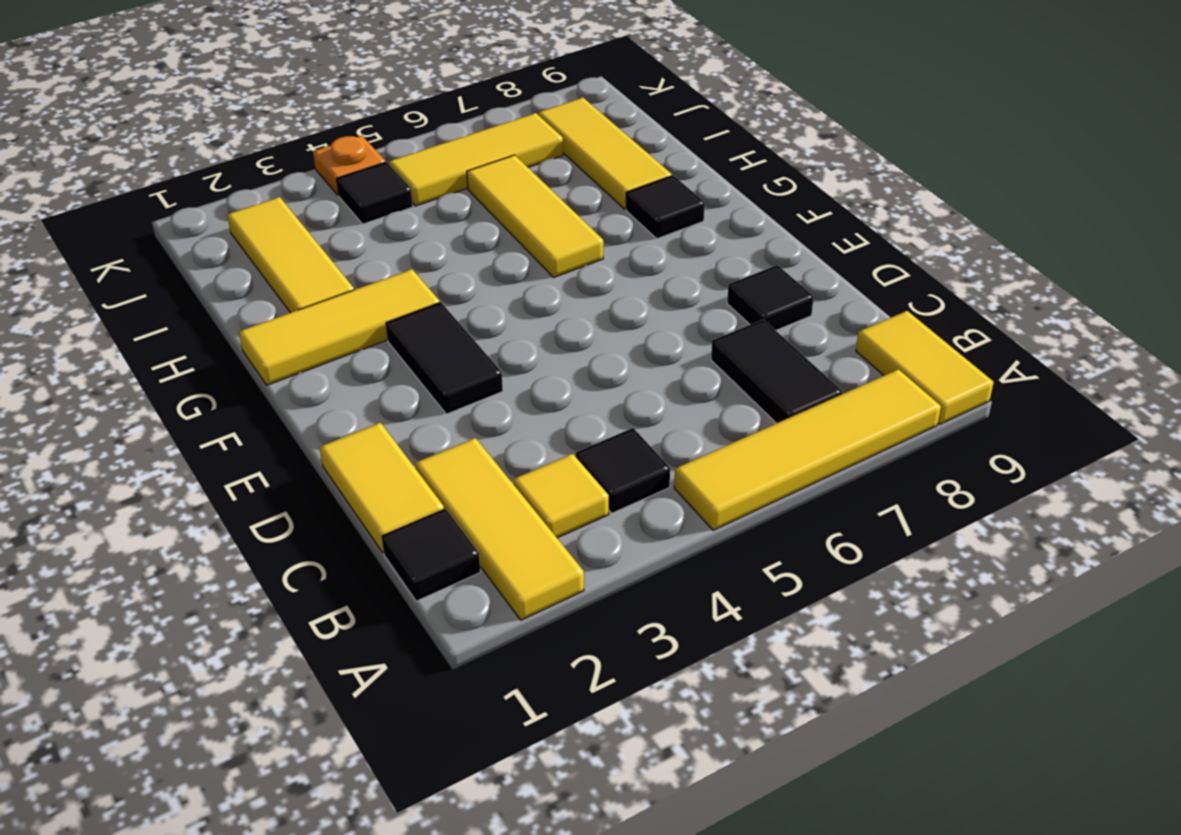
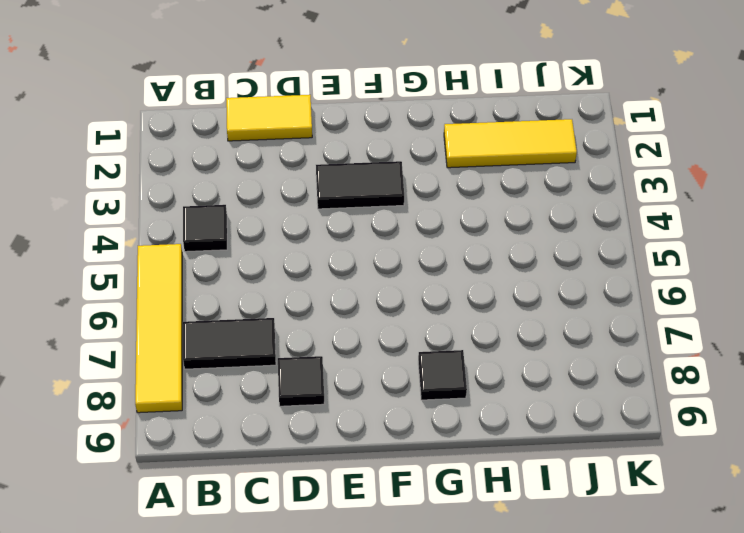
none -> yellow tile A2:C2 level 1
none -> yellow tile A9:B9 level 1
none -> black tile B1 level 1

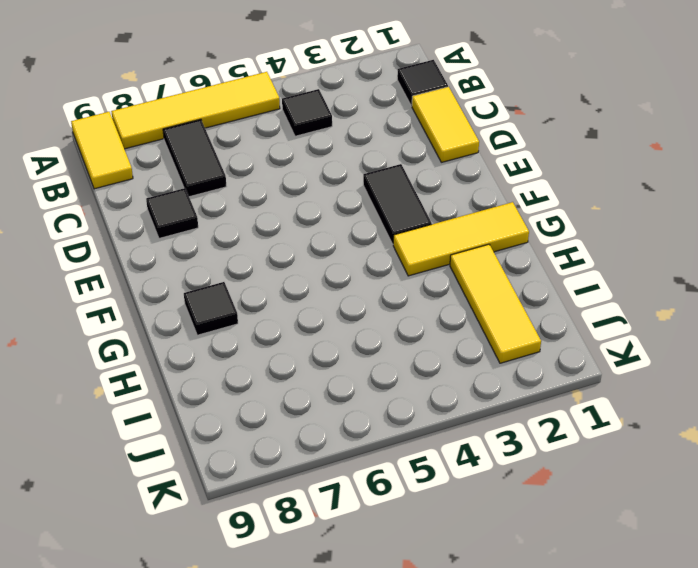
none -> yellow tile A2:C2 level 1
none -> yellow tile B3 level 1
none -> yellow tile G6:I6 level 1

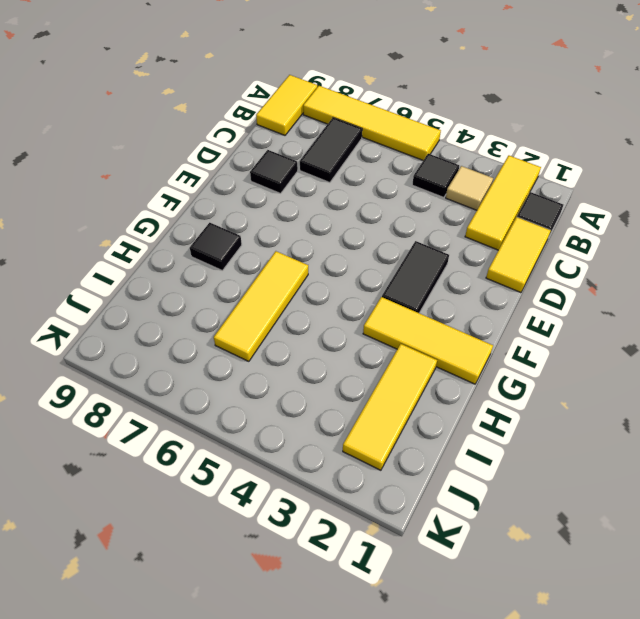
tan tile B3 level 1 -> yellow tile B3 level 1
none -> yellow tile H8:J8 level 1
none -> black tile J4 level 1
none -> yellow tile J5:J7 level 1

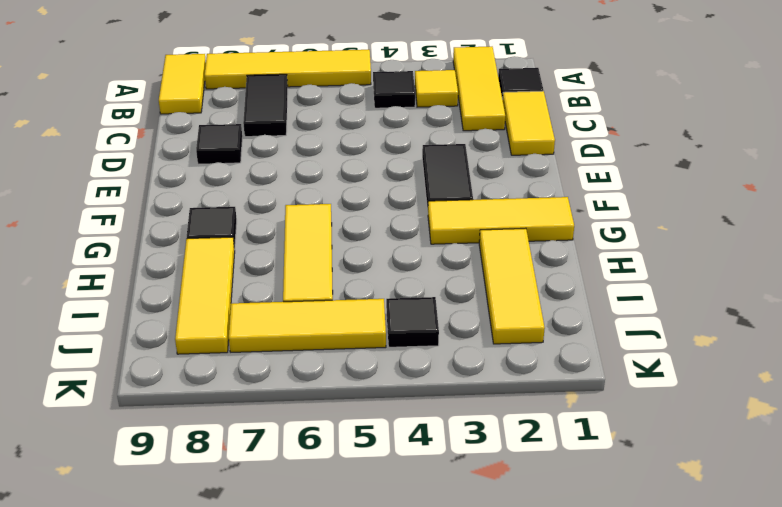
none -> orange plate K4 level 1

